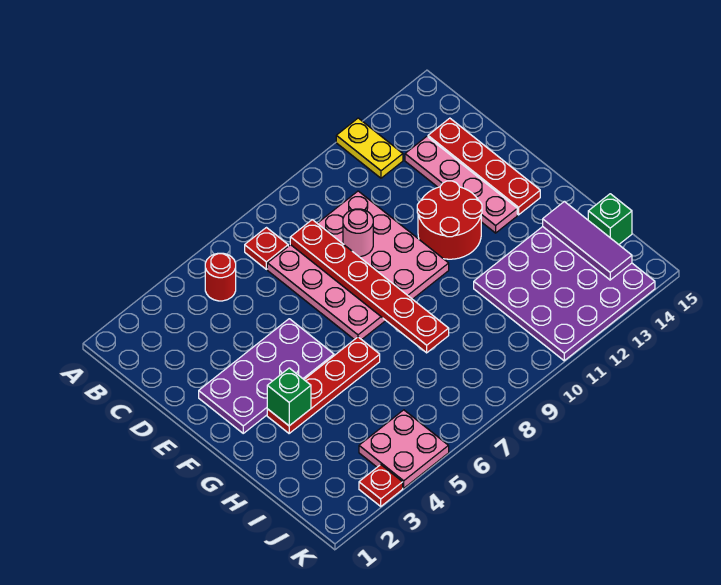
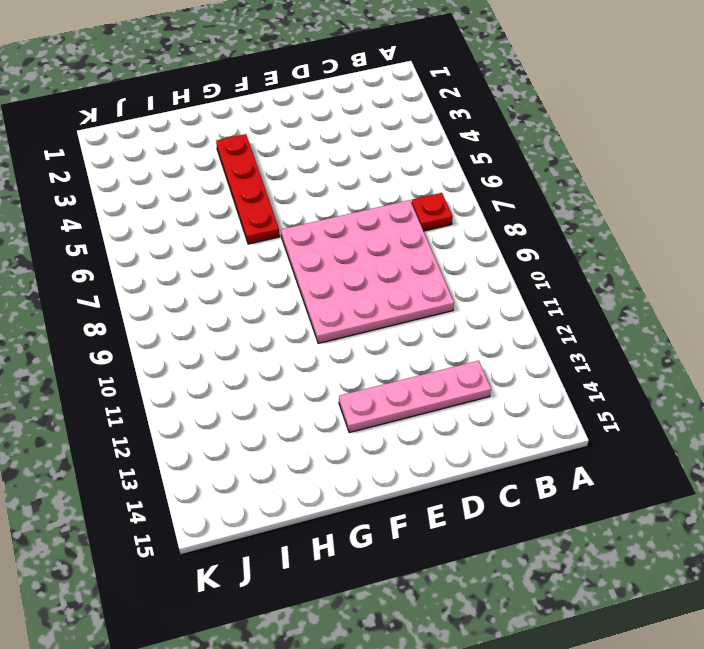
none -> yellow plate A12:B12 level 1
none -> red round brick B5 level 1
none -> red plate C14:F14 level 1

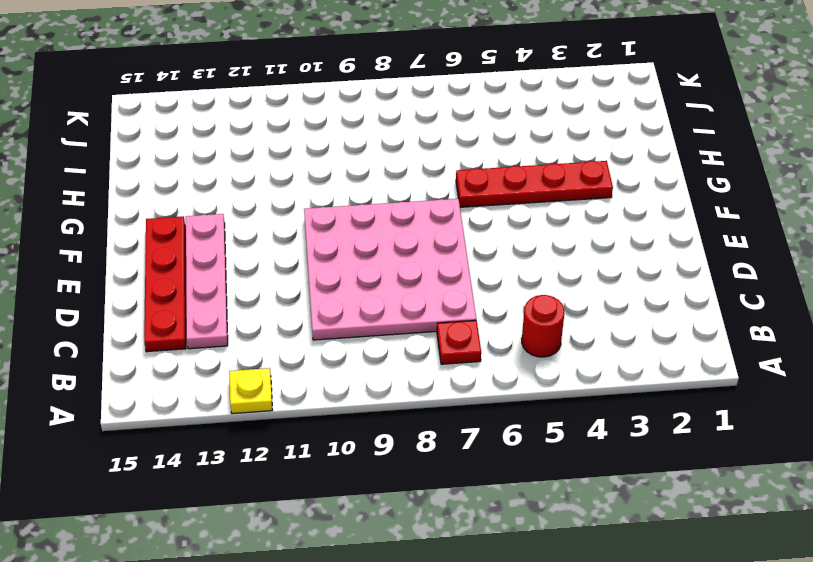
yellow plate A12 level 1 -> yellow plate A12:B12 level 1
none -> purple plate E2:F5 level 1
none -> red round brick E11:F12 level 1
none -> purple plate H11:K14 level 1

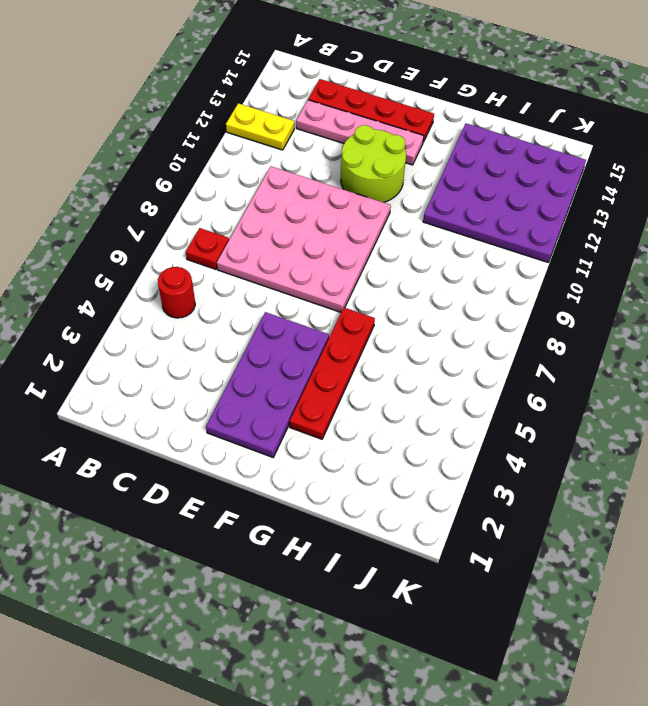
lime round brick E11:F12 level 1 -> red round brick E11:F12 level 1
none -> green brick I15 level 1
none -> pink plate J4:K5 level 1
none -> red plate K3 level 1

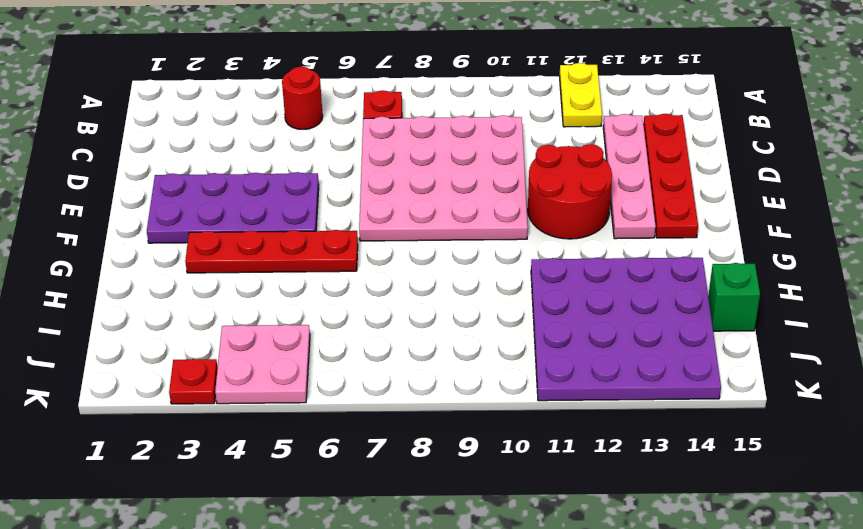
none -> red plate C8:H8 level 2
none -> pink round brick D9 level 2
none -> green brick G3 level 2

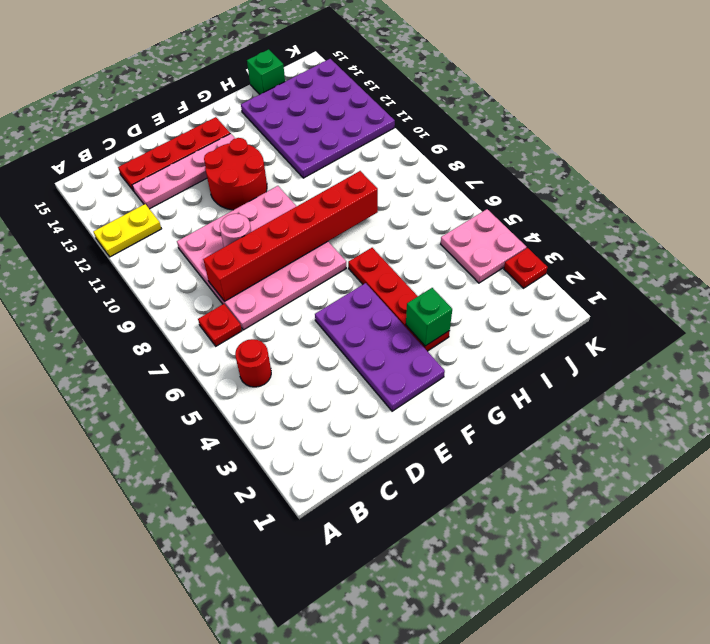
red brick C8:H8 level 2 -> red plate C8:H8 level 2
none -> purple tile H14:J14 level 2

